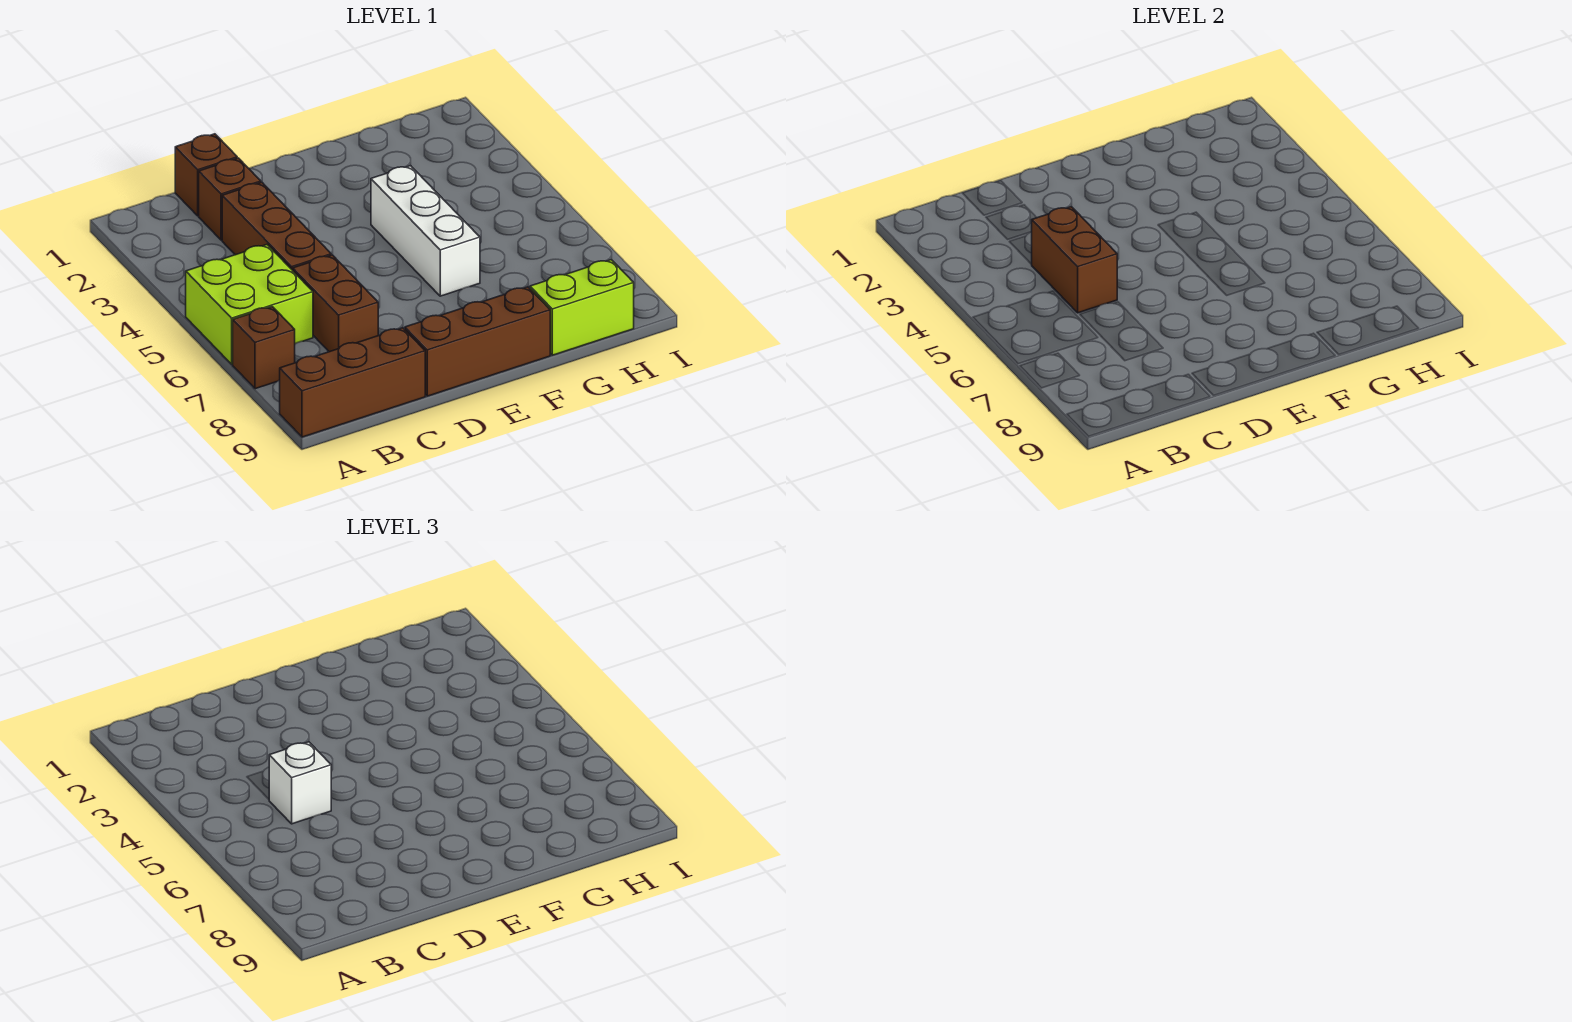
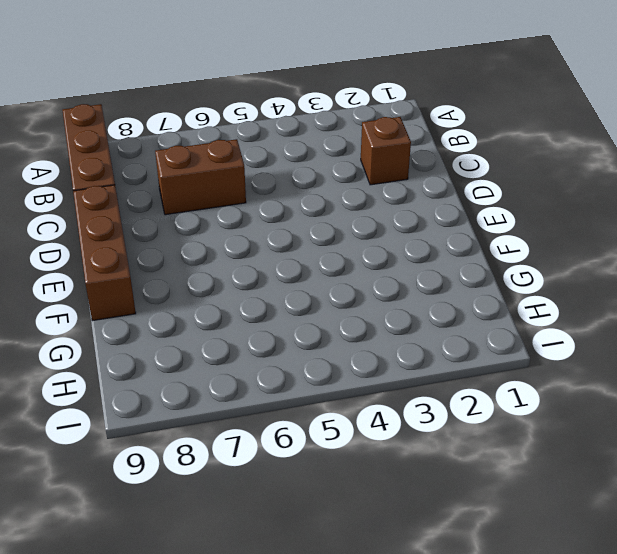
none -> lime brick A5:B6 level 1
none -> brown brick A7 level 1
none -> brown brick C1 level 1

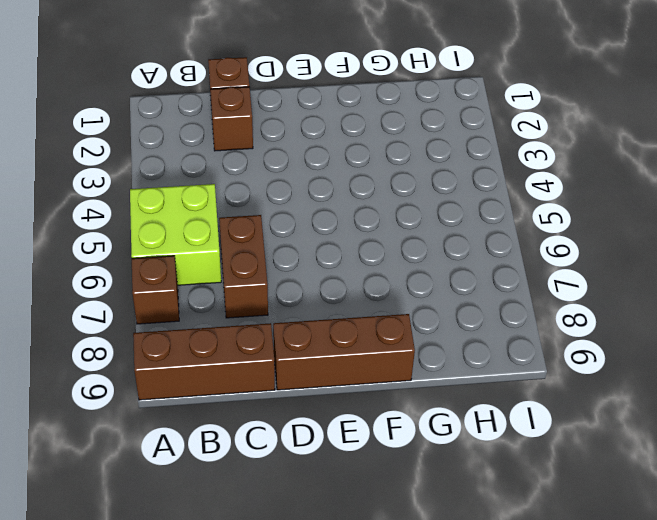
none -> brown brick C3:C5 level 1
none -> white brick F4:F6 level 1
none -> lime brick G9:H9 level 1

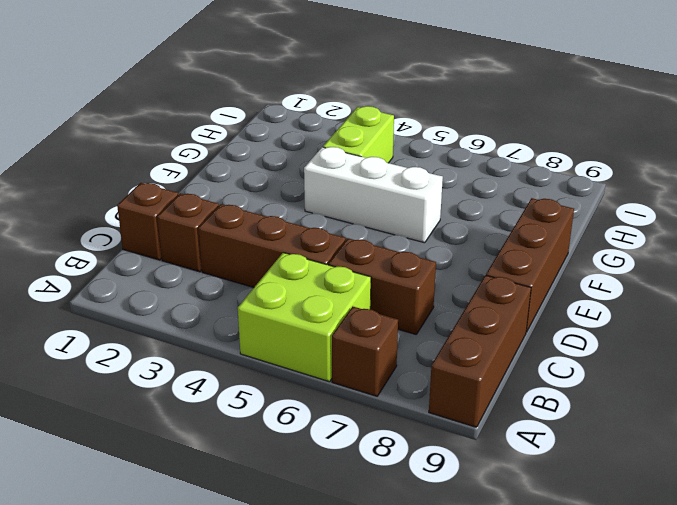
lime brick G4:H4 level 1 -> lime brick G9:H9 level 1
none -> brown brick C4:C5 level 2
none -> white brick C5 level 3

